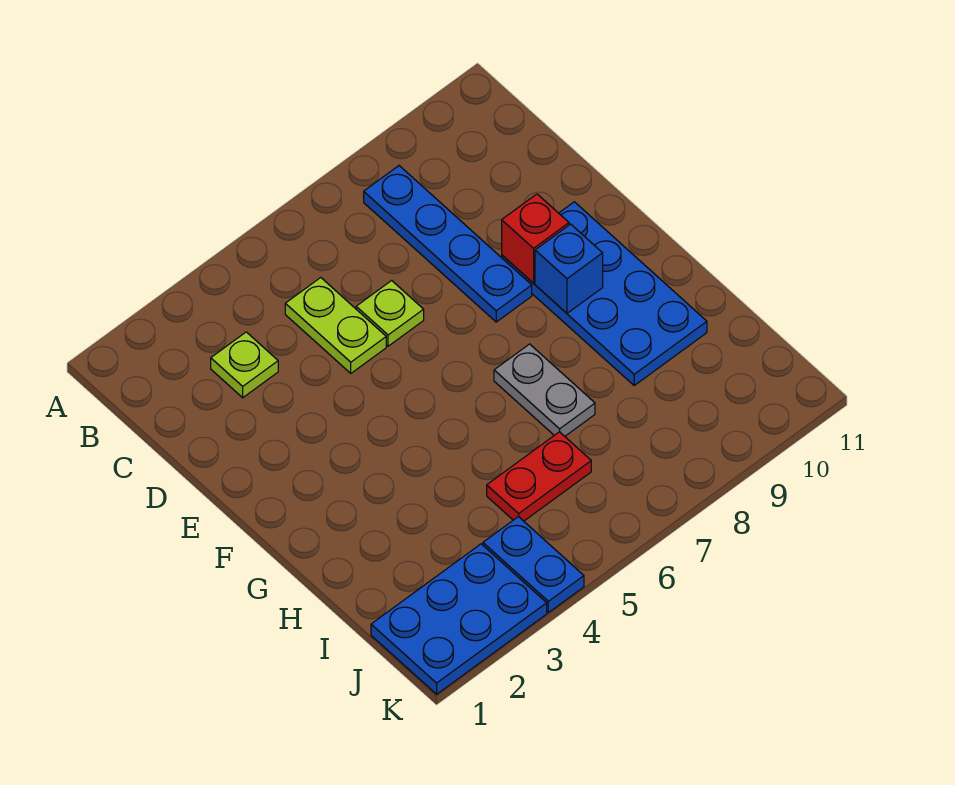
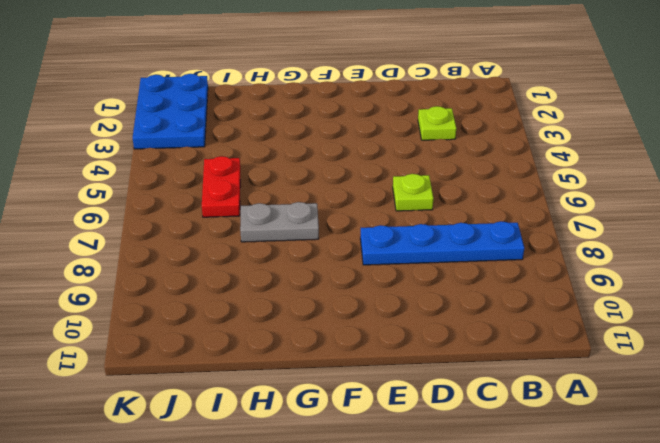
none -> lime plate C5:D5 level 1
none -> blue plate E9:H10 level 1

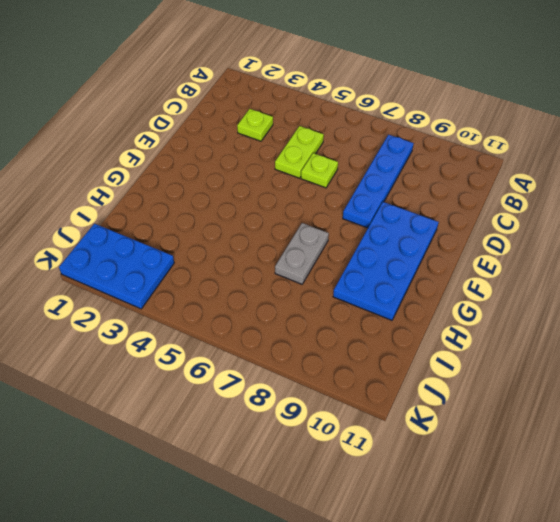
none -> red plate I5:I6 level 1
none -> blue plate J4:K4 level 1

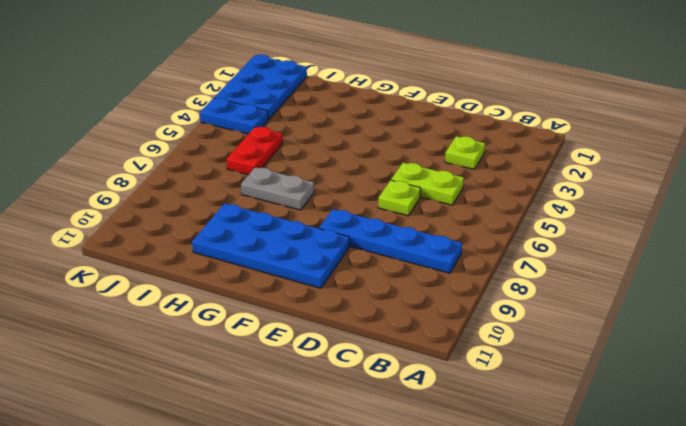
none -> red brick E9 level 2
none -> blue brick F9 level 2

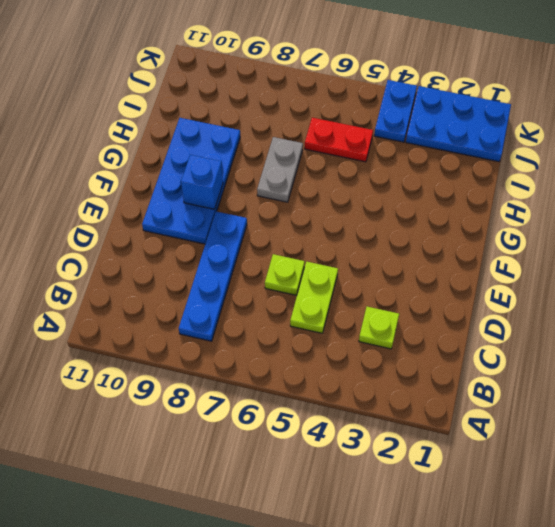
none -> red brick E9 level 2

